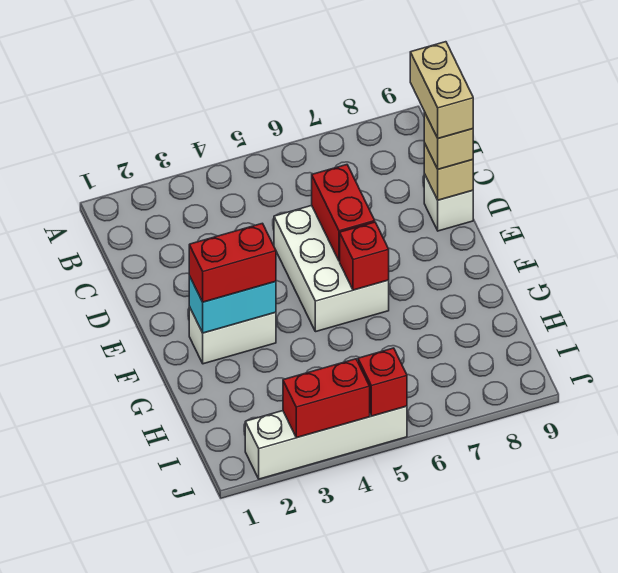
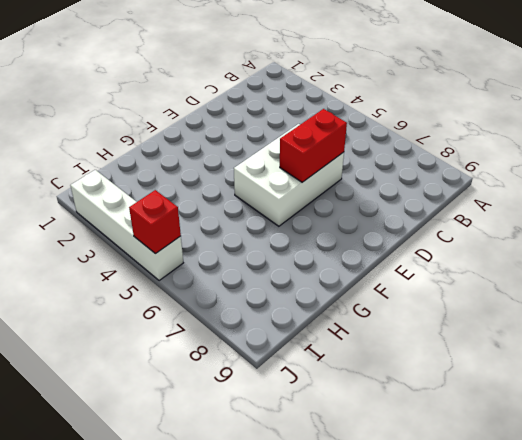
none -> white brick D9 level 1
none -> white brick F2:F3 level 1
none -> tan brick D9 level 2

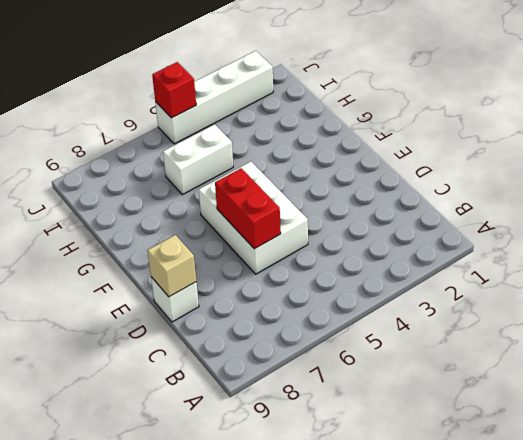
white brick H5:H6 level 1 -> white brick F2:F3 level 1
none -> cyan brick F2:F3 level 2
none -> red brick F6 level 2
none -> red brick J3:J4 level 2

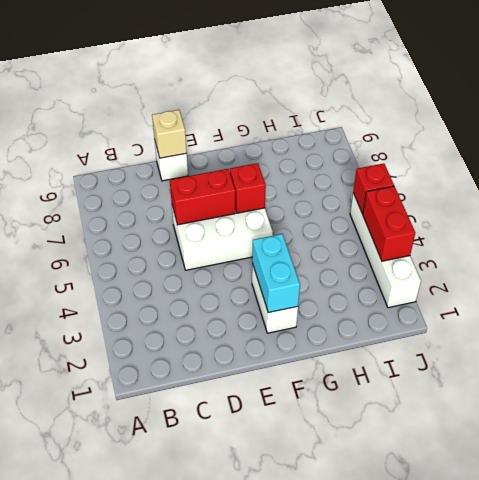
none -> tan brick D9 level 3
none -> red brick F2:F3 level 3
none -> tan brick C9:D9 level 4

